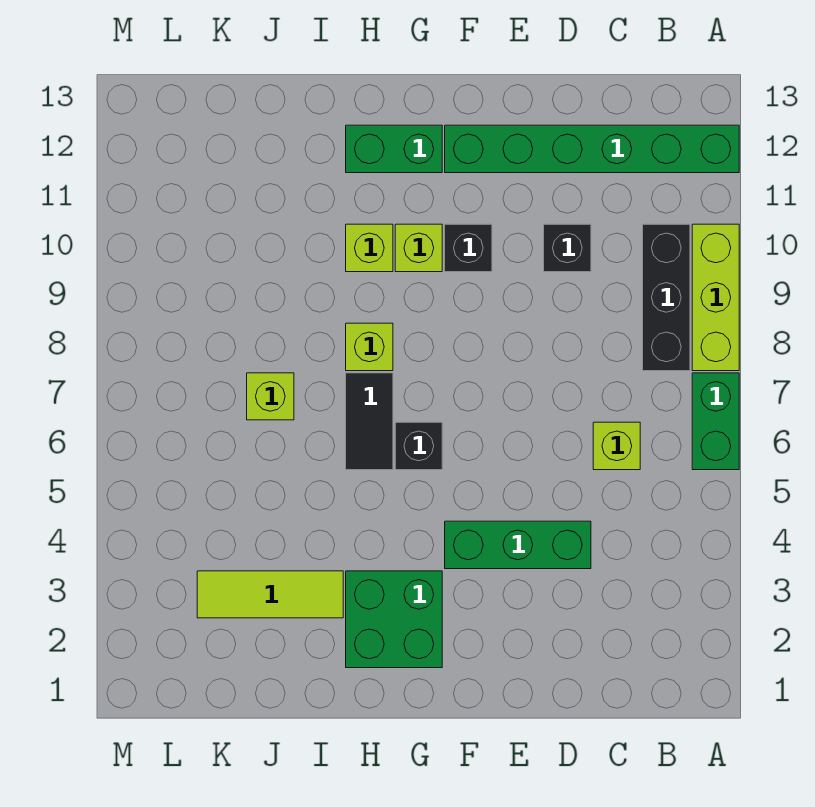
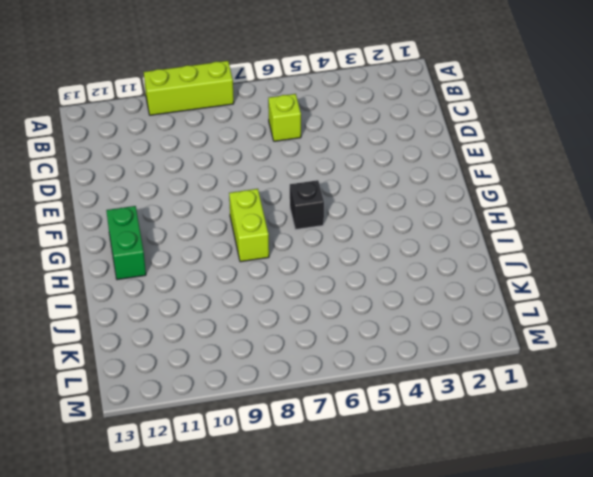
lime brick G8:H8 level 1 -> lime brick H8 level 1
none -> green brick A6:A7 level 1
none -> green brick A12:F12 level 1
none -> black brick B8:B10 level 1

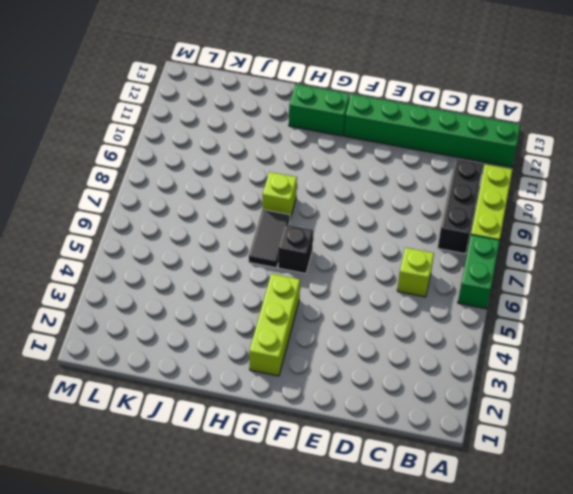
lime brick G2:G4 level 1 -> green brick G2:H3 level 1
none -> green brick D4:F4 level 1
none -> black brick D10 level 1
none -> black brick F10 level 1

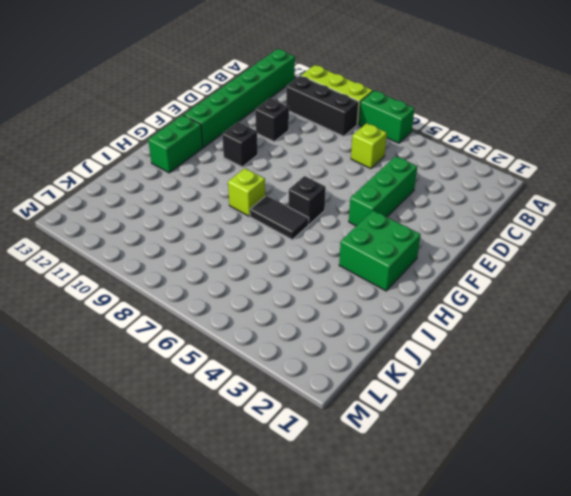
none -> lime brick G10 level 1
none -> lime brick H10 level 1
none -> lime tile I3:K3 level 1

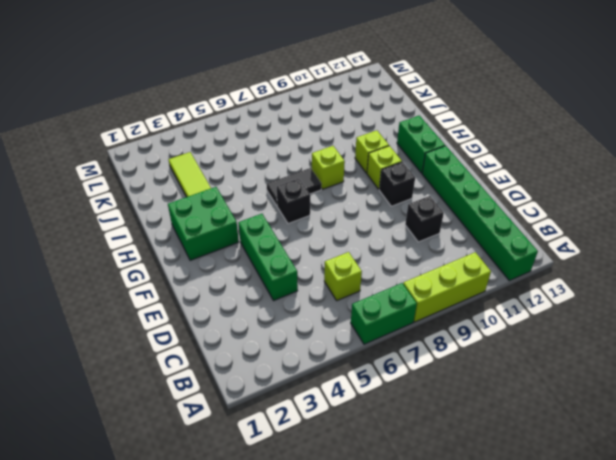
none -> black brick B8:B10 level 1
none -> lime brick J7 level 1

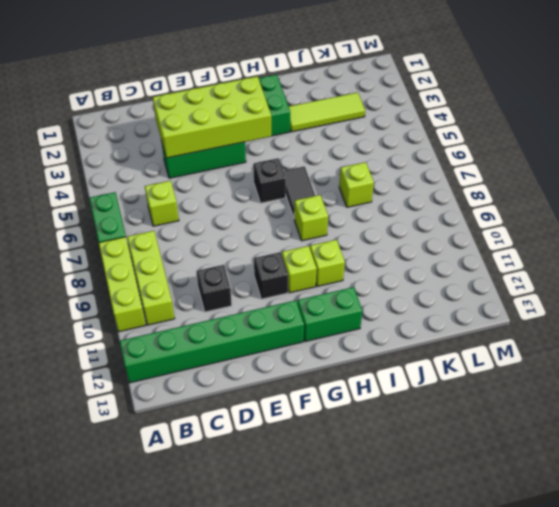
lime brick B8:B10 level 1 -> black brick B8:B10 level 1
lime brick D3:G4 level 2 -> none

